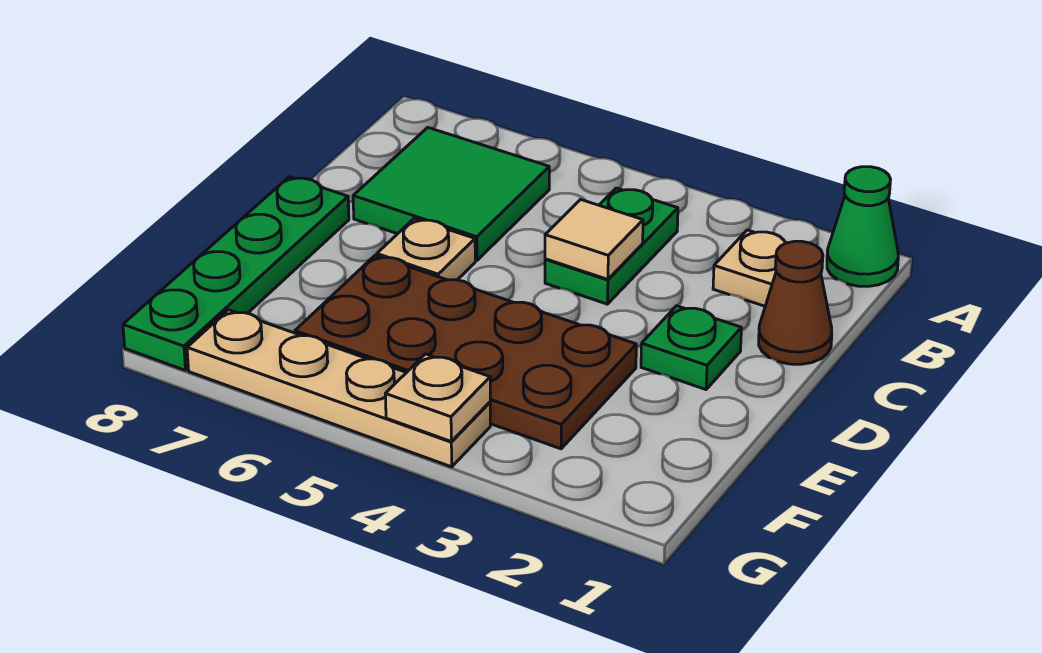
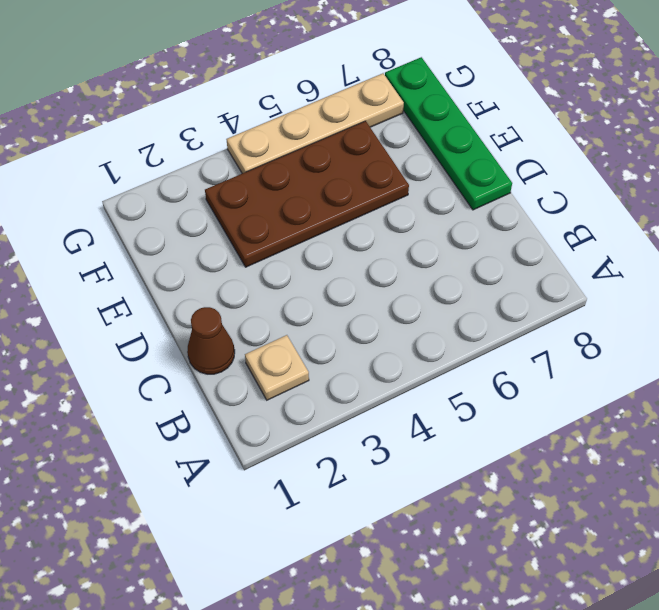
none -> green cone A1 level 1
none -> green plate B4:C4 level 1
none -> green tile B6:C7 level 1

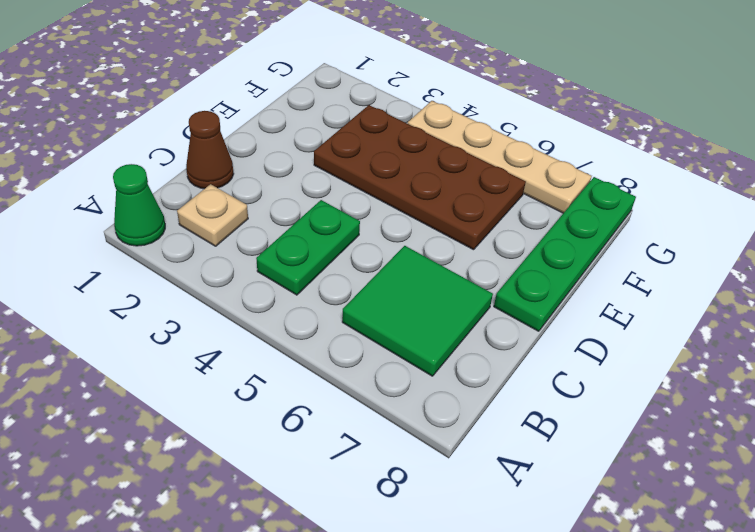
none -> green plate D2 level 1
none -> tan plate D6 level 1
none -> tan tile C4 level 2

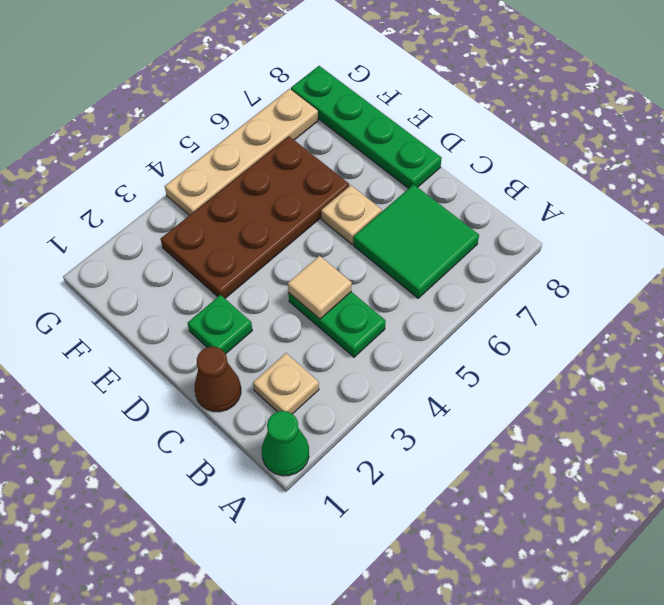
none -> tan plate G4 level 2

